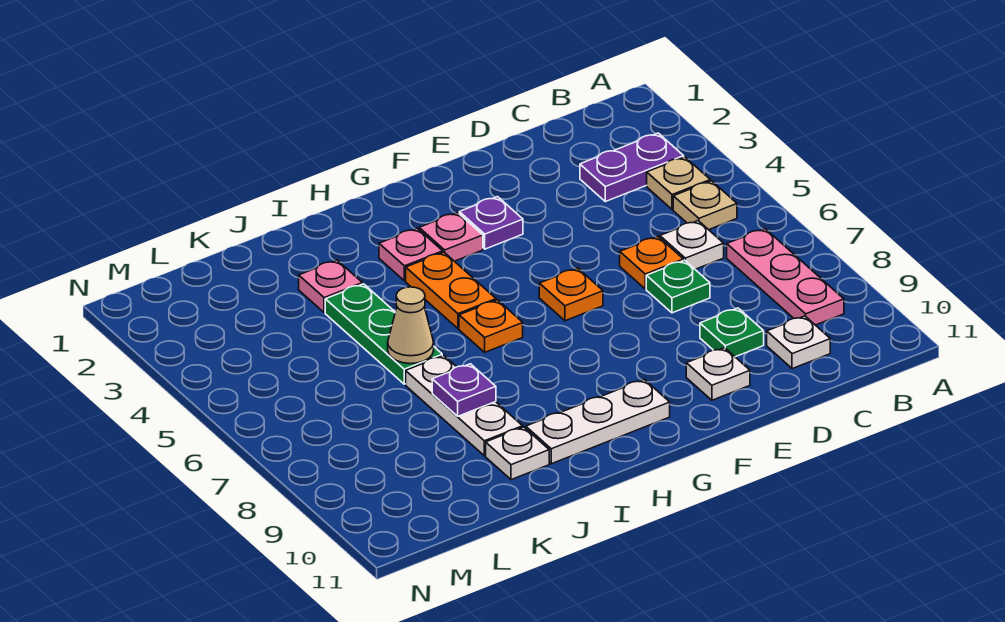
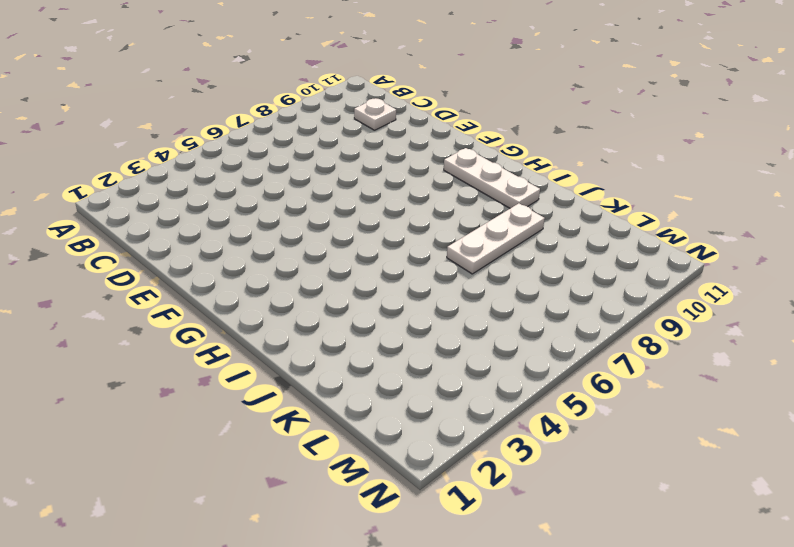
none -> purple plate B3:C3 level 1
none -> tan plate B4 level 1
none -> tan plate B5 level 1

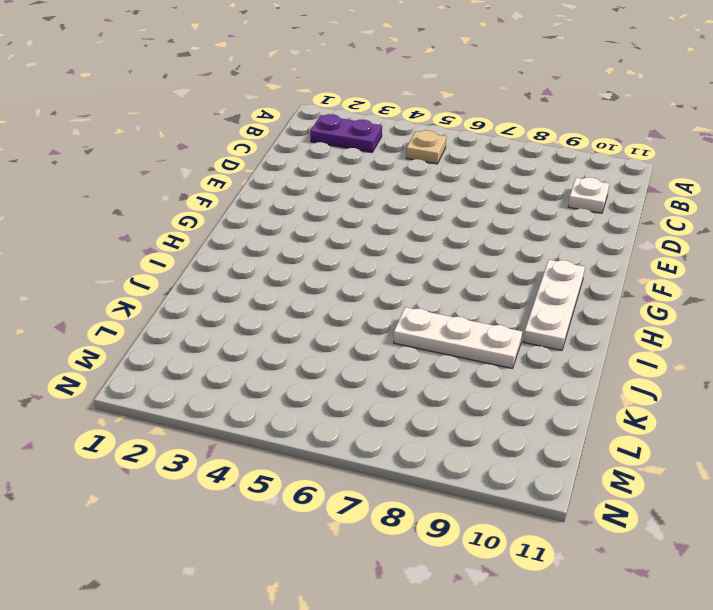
purple plate B2:B3 level 1 -> purple plate B3:C3 level 1
none -> tan plate B4 level 1
none -> pink plate B7:B9 level 1
none -> white plate C6 level 1

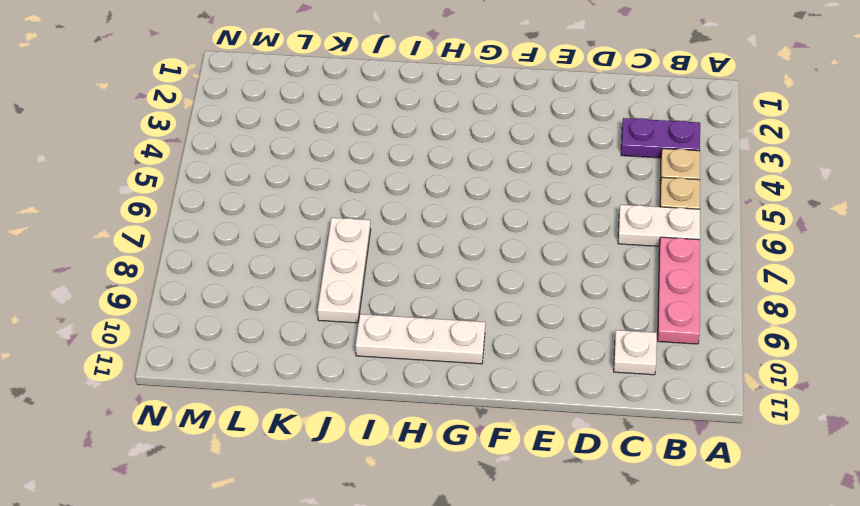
white plate B6:C6 level 1 -> white plate C6 level 1
none -> orange plate D6 level 1
none -> green plate D7 level 1
none -> green plate D9 level 1

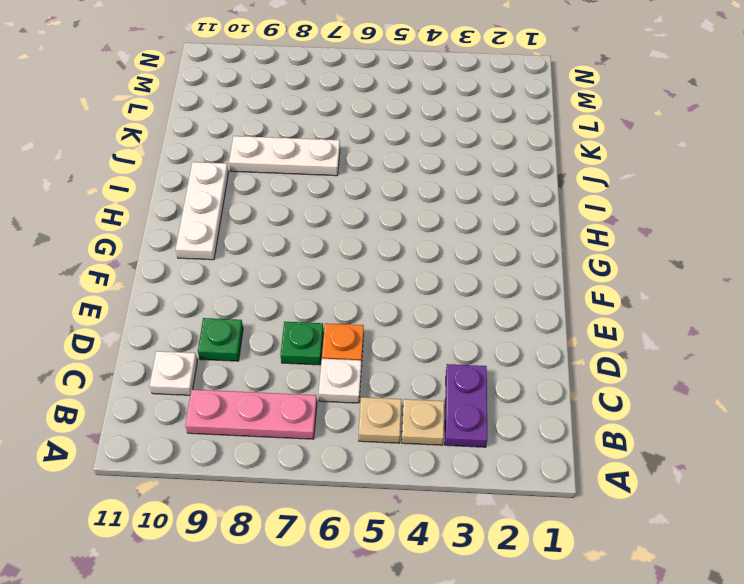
none -> white plate E10 level 1
none -> purple plate F3 level 1
none -> orange plate F6 level 1

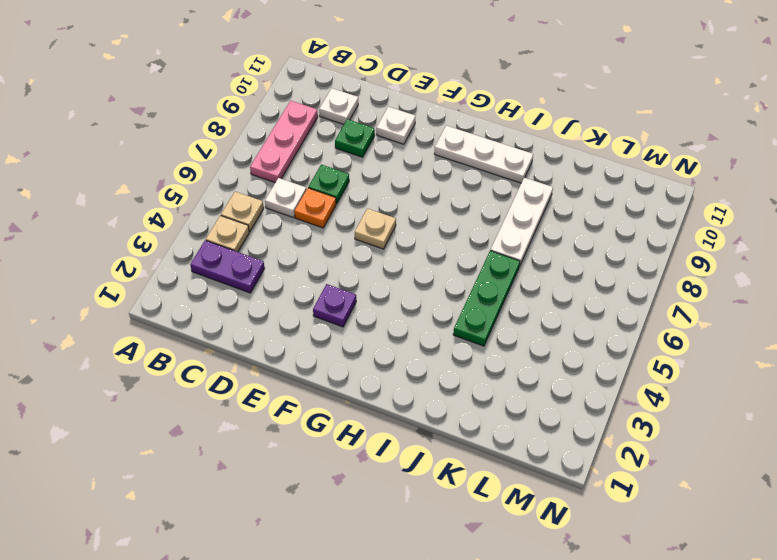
tan plate F6 level 1 -> orange plate F6 level 1
none -> pink plate G3 level 1
none -> pink plate H3 level 1
none -> orange plate H4:H5 level 1

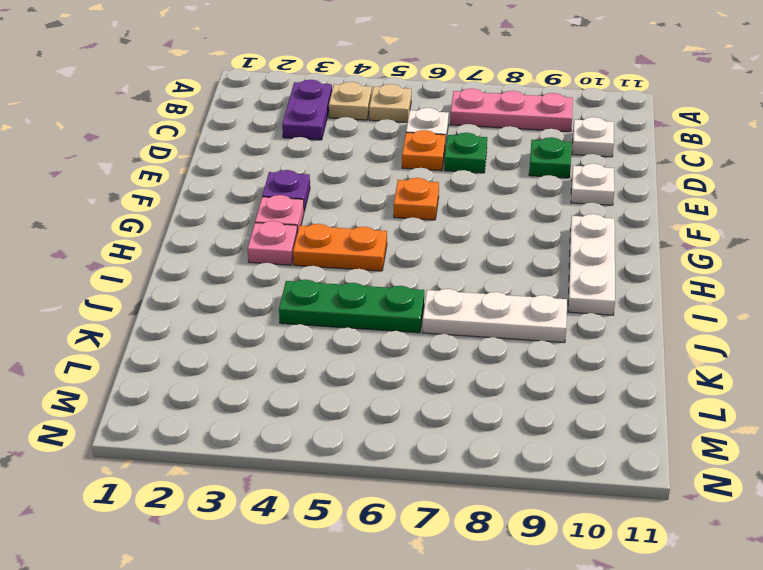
none -> orange plate H6 level 1
none -> pink plate J3 level 1
none -> white plate J10 level 1

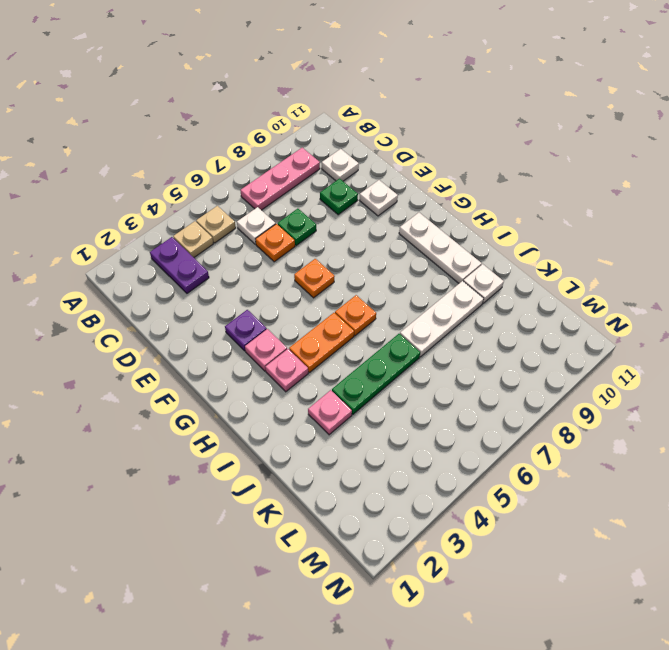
none -> tan cone J6 level 2
none -> purple plate J8 level 2

